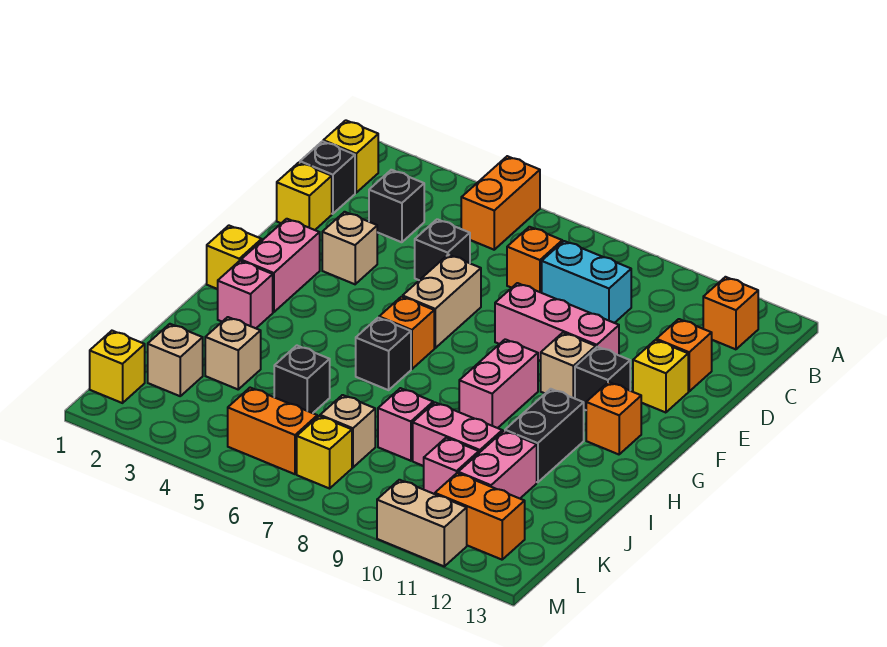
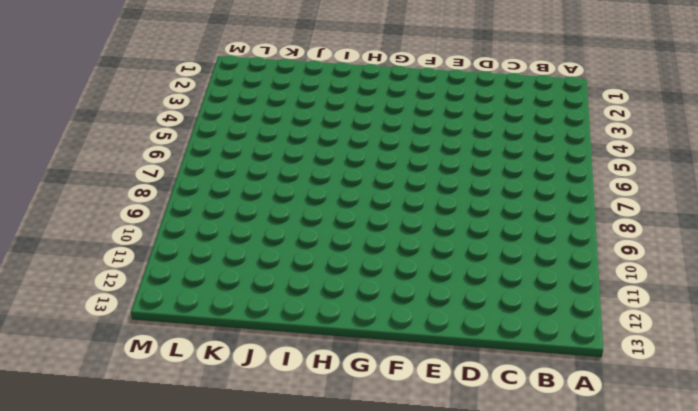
none -> orange brick A5:B5 level 1
none -> yellow brick B1 level 1
none -> orange brick B12 level 1
none -> black brick C1 level 1

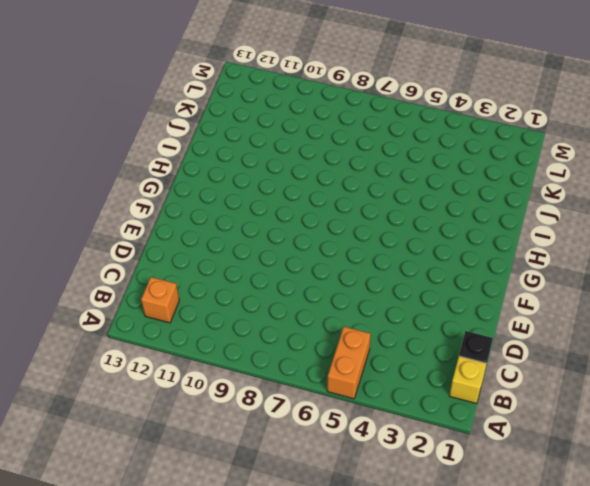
none -> black brick C3 level 1
none -> orange brick C7 level 1
none -> cyan brick C8:C9 level 1
none -> yellow brick D1 level 1

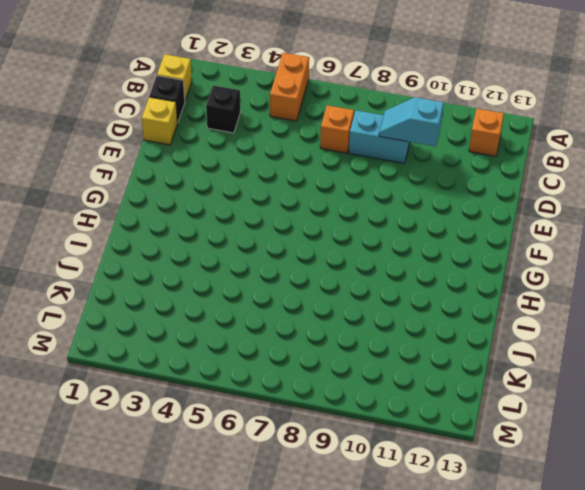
cyan slope C9:C10 level 2 top 10 -> none
none -> black brick D5 level 1
none -> orange brick D12 level 1
none -> tan brick E3 level 1
none -> tan brick E6:F6 level 1

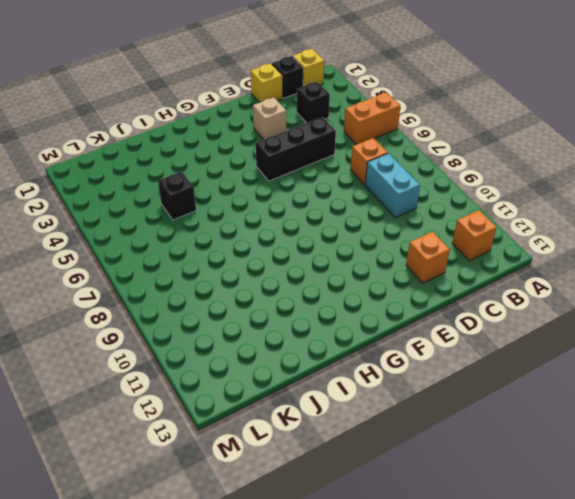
black brick D5:F5 level 1 -> black brick D5 level 1
none -> tan brick E6:F6 level 1
none -> pink brick E8:E10 level 1
none -> yellow brick E12 level 1
none -> pink brick F2:G2 level 1

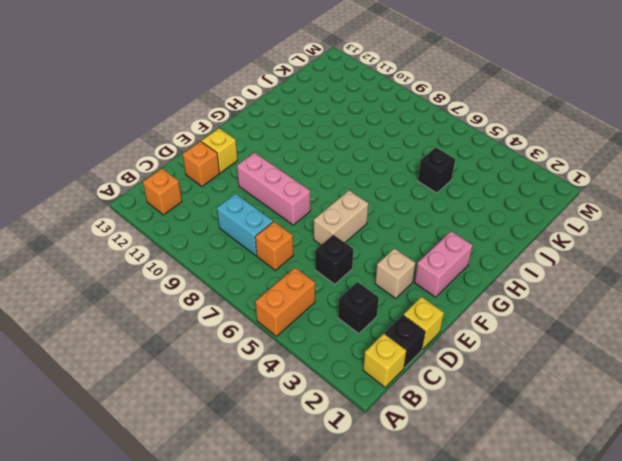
none -> tan brick F10 level 1
none -> black brick F11 level 1
none -> yellow brick G1 level 1
none -> orange brick G6 level 1

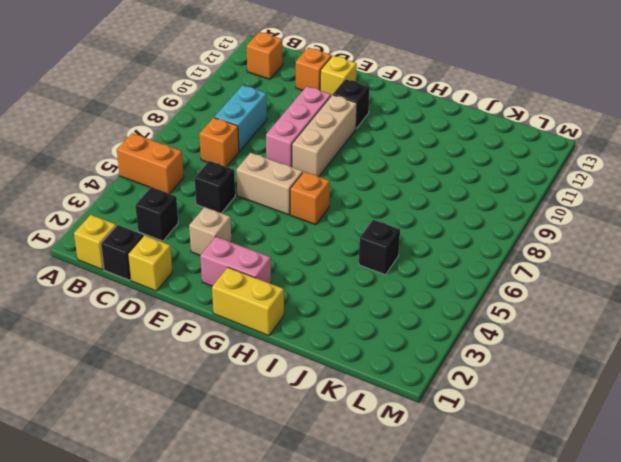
tan brick F8:F10 level 1 -> tan brick F10 level 1
yellow brick G1:H1 level 1 -> yellow brick G1 level 1
none -> pink brick G9:H9 level 1
none -> orange brick G12 level 1
none -> pink brick H2 level 1
none -> black brick H6 level 1

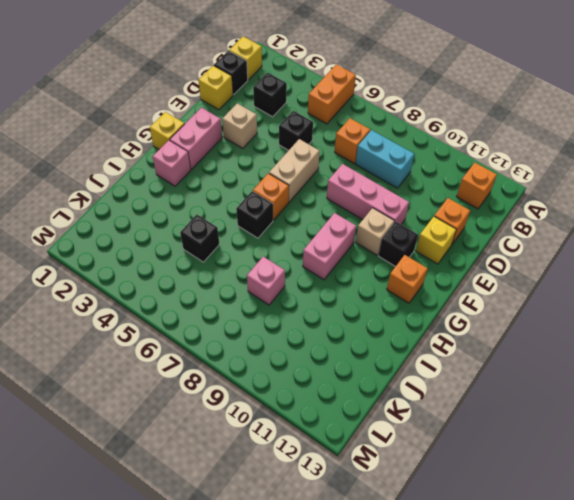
none -> black brick H11:I11 level 1
none -> tan brick J3 level 1
none -> pink brick J9:J10 level 1
none -> pink brick J11:K11 level 1

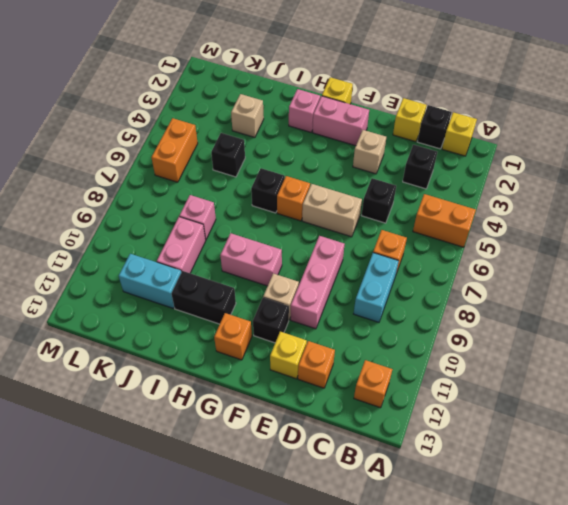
cyan brick J11:K11 level 1 -> pink brick J11:K11 level 1
none -> tan brick K2 level 1
none -> tan brick K7 level 1
none -> pink brick K10 level 1
none -> yellow brick L1 level 1

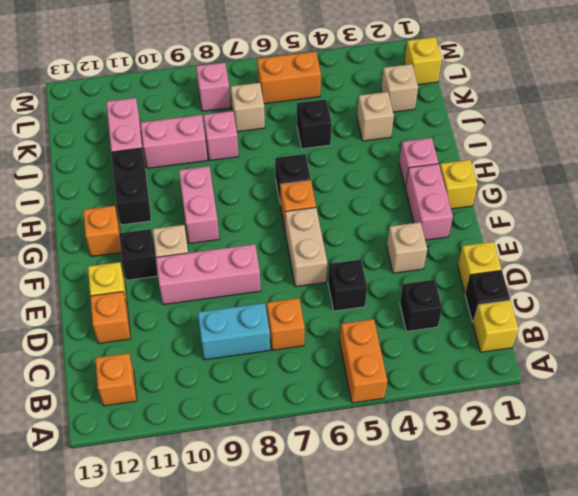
pink brick L8 level 1 -> pink brick K10 level 1
none -> yellow brick L7 level 1
none -> orange brick L11:L12 level 1
none -> tan brick M10:M11 level 1

